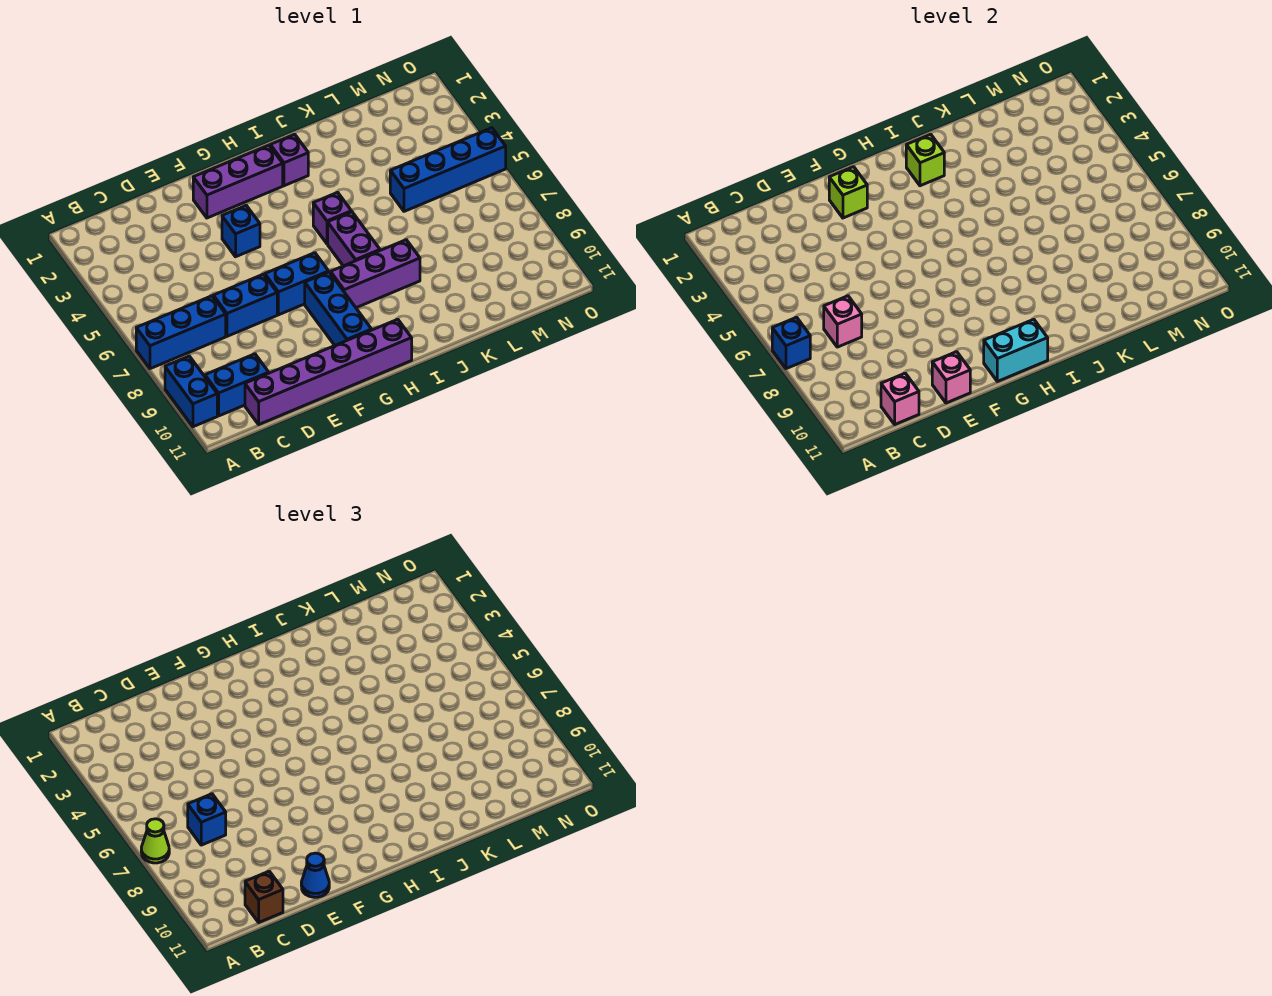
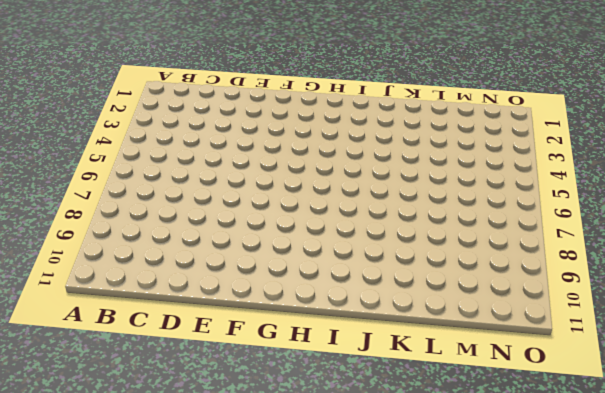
none -> blue brick A7:C7 level 1
none -> blue brick A9:A10 level 1
none -> blue brick B10:C10 level 1

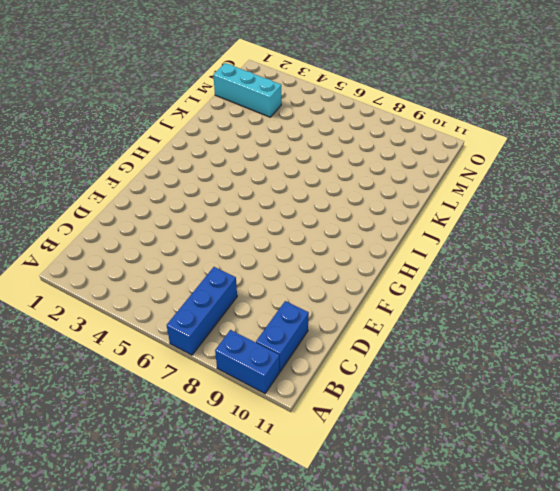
cyan brick M1:M3 level 1 -> none
none -> purple brick C11:H11 level 1
none -> blue brick D7:E7 level 1
none -> purple brick F2:H2 level 1

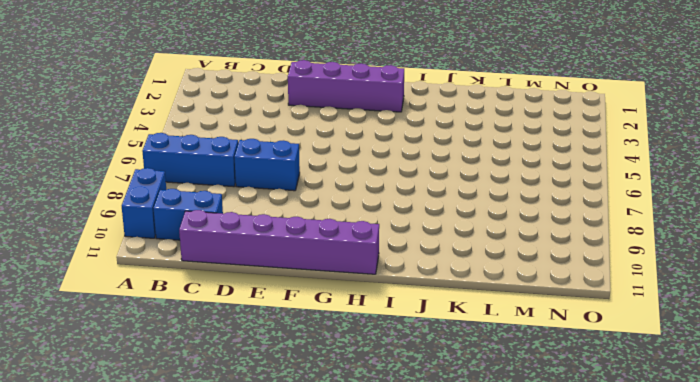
purple brick E2:H2 level 1 -> purple brick F2:H2 level 1
none -> blue brick F4 level 1
none -> blue brick F7:G7 level 1
none -> blue brick G8:G10 level 1

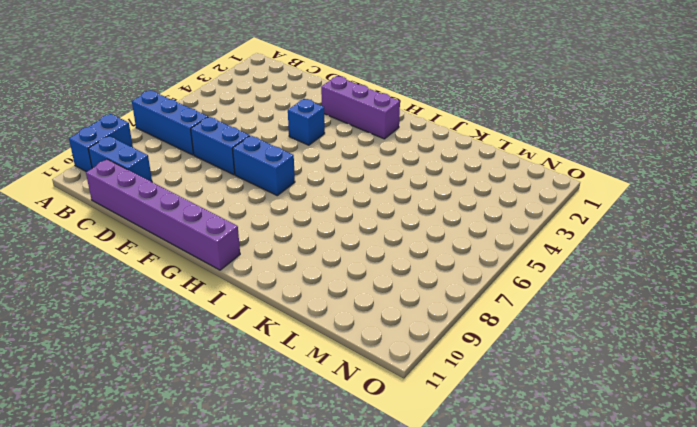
none -> blue brick G8:G10 level 1
none -> purple brick H8:J8 level 1
none -> purple brick I2 level 1

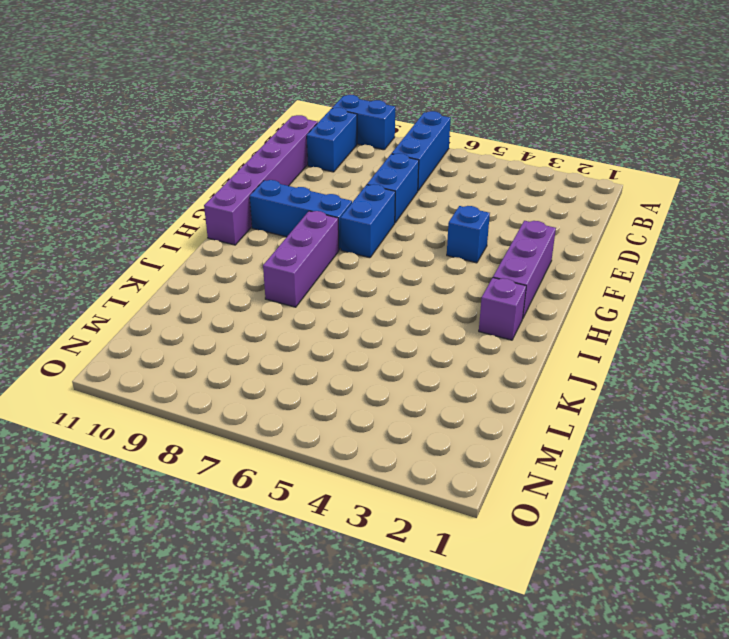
none -> purple brick I5 level 1
none -> purple brick I6:I7 level 1
none -> blue brick L5:O5 level 1

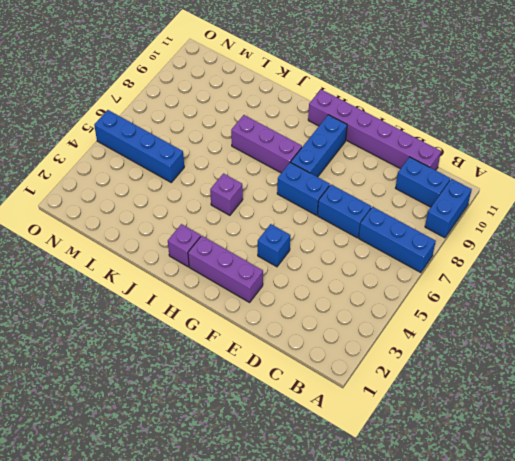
none -> purple brick I6:I7 level 1
none -> blue brick A7 level 2
none -> pink brick C7 level 2

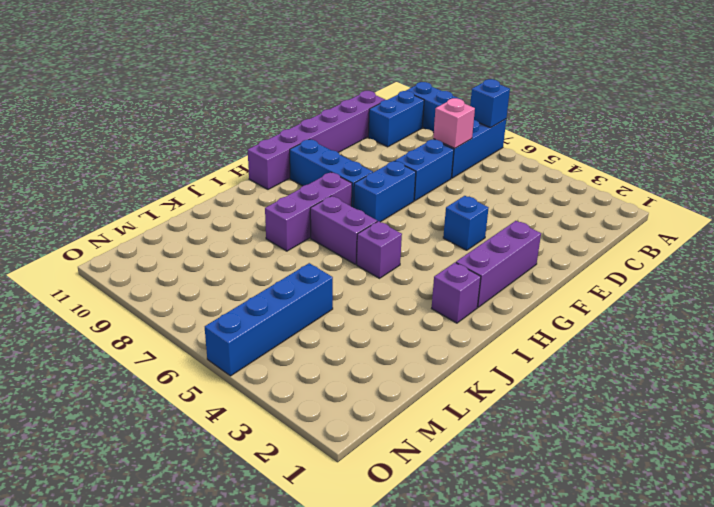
none -> pink brick C11 level 2
none -> pink brick E11 level 2
none -> lime brick F2 level 2

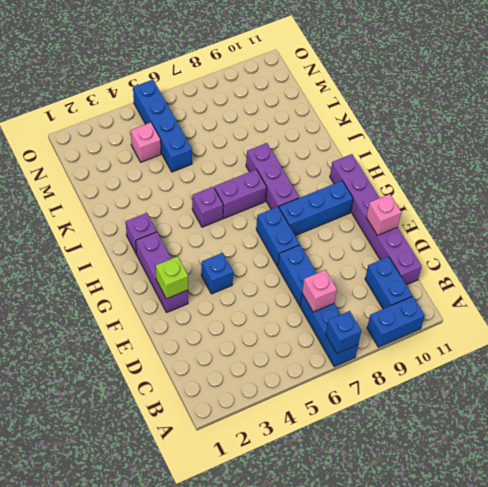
pink brick M4 level 1 -> pink brick C11 level 2
none -> cyan brick G11:H11 level 2
none -> lime brick I2 level 2
none -> lime cone A7 level 3

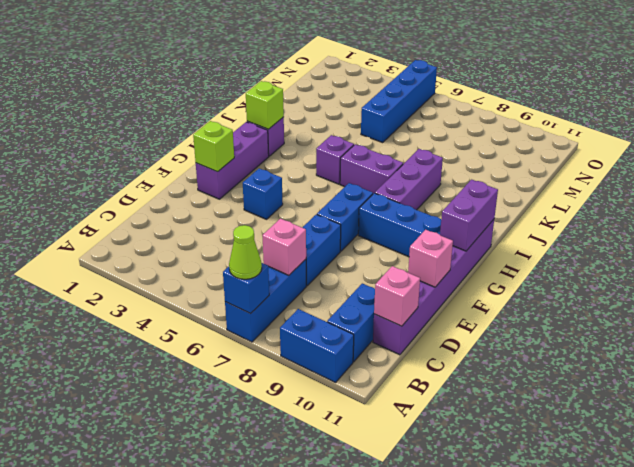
purple brick G11:H11 level 2 -> cyan brick G11:H11 level 2
none -> blue brick C7 level 3
none -> brown brick C11 level 3
none -> blue cone E11 level 3

